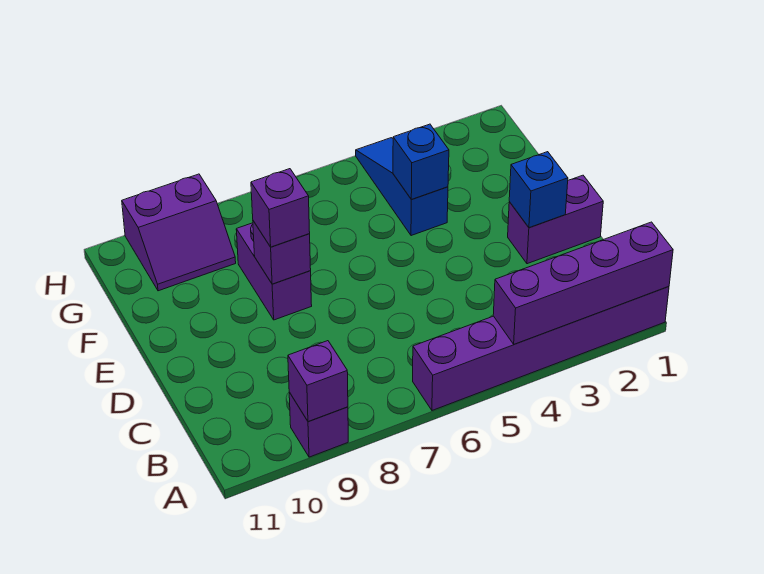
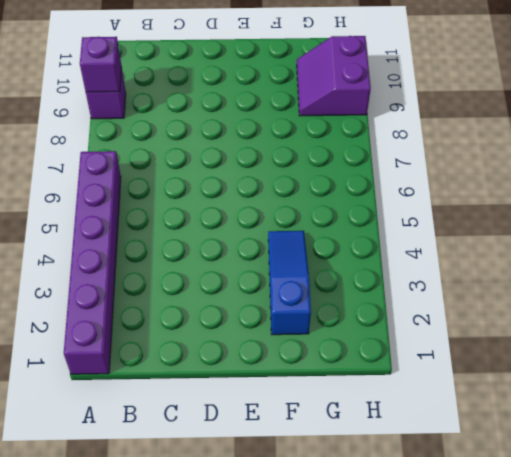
blue slope F2:F4 level 1 top 2 -> blue slope F4:H4 level 1 top F
none -> purple brick D1:D2 level 1
none -> purple brick E8:F8 level 1
none -> purple brick A1:A4 level 2

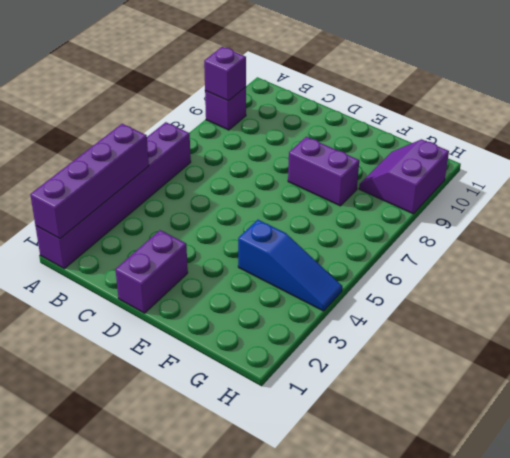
none -> blue brick D2 level 2
none -> purple brick E8 level 2
none -> blue brick F4 level 2

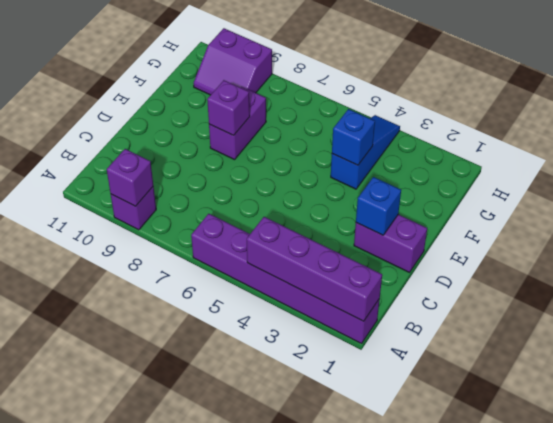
none -> purple brick E8 level 3

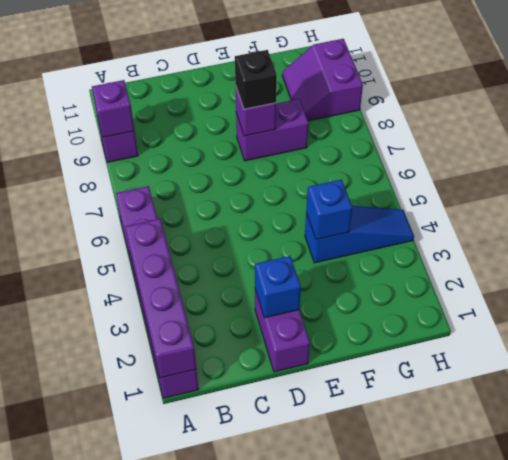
black brick E8 level 3 -> purple brick E8 level 3

